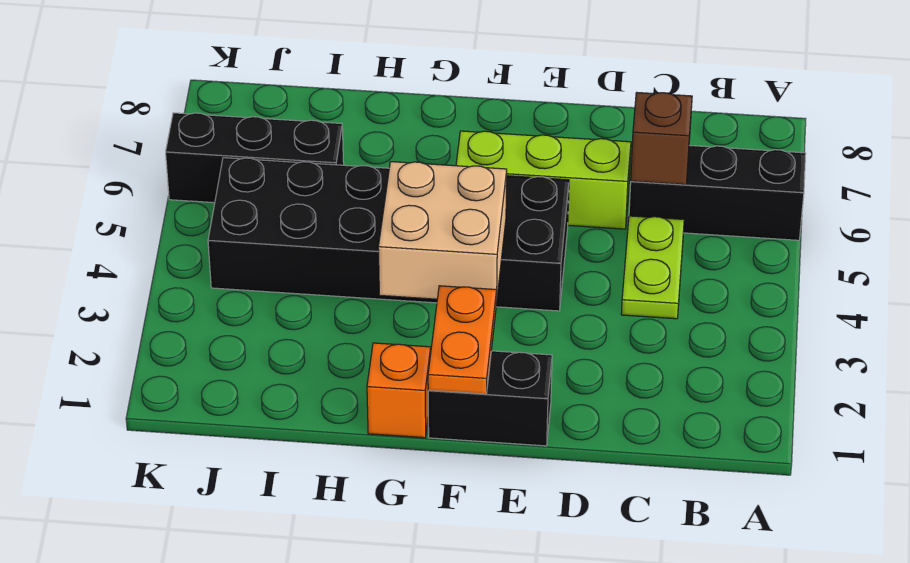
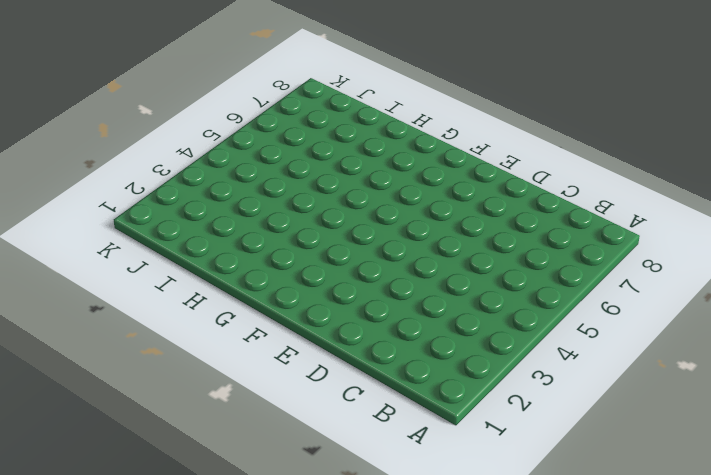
none -> black brick A6:C6 level 1
none -> lime plate C4:C5 level 1

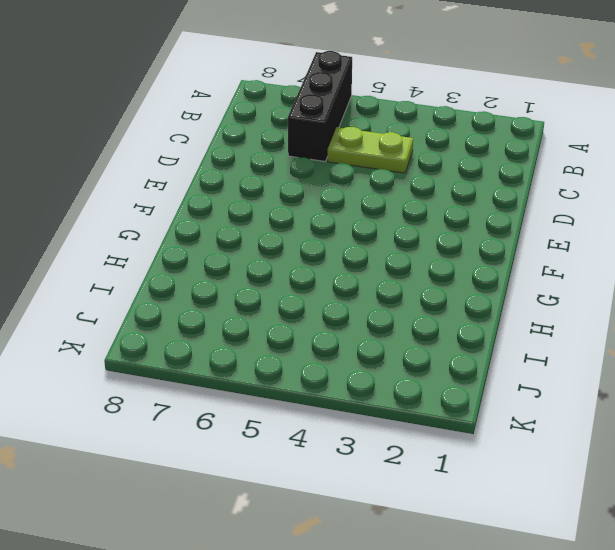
none -> lime brick D6:F6 level 1
none -> black brick E1:F1 level 1

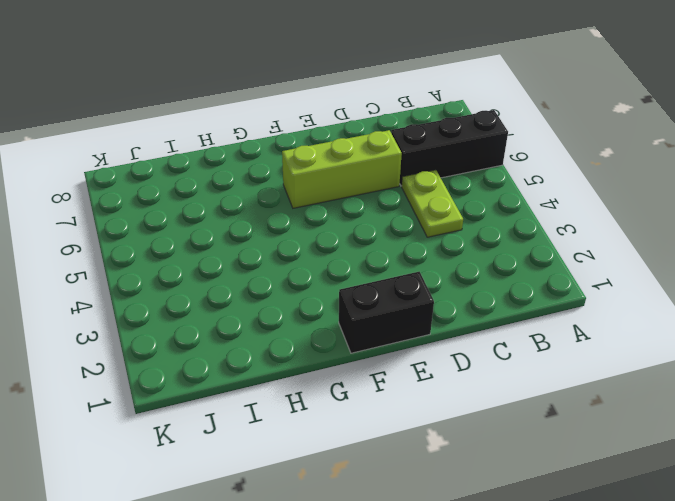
none -> black brick E4:J5 level 1
none -> orange brick G1 level 1

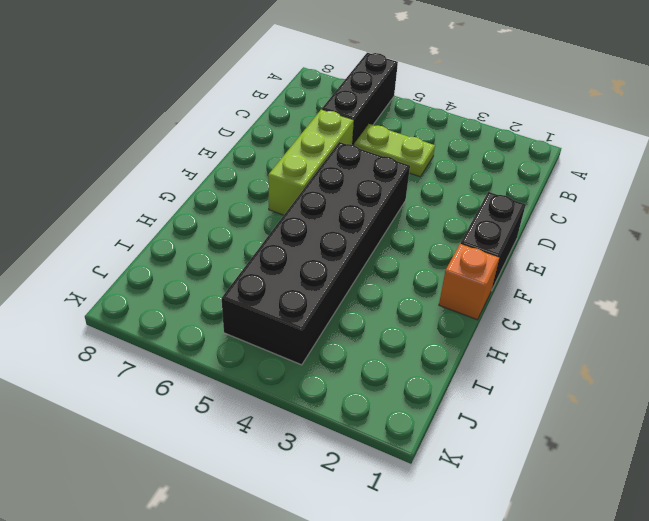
none -> black brick I6:K6 level 1
none -> brown brick C6 level 2

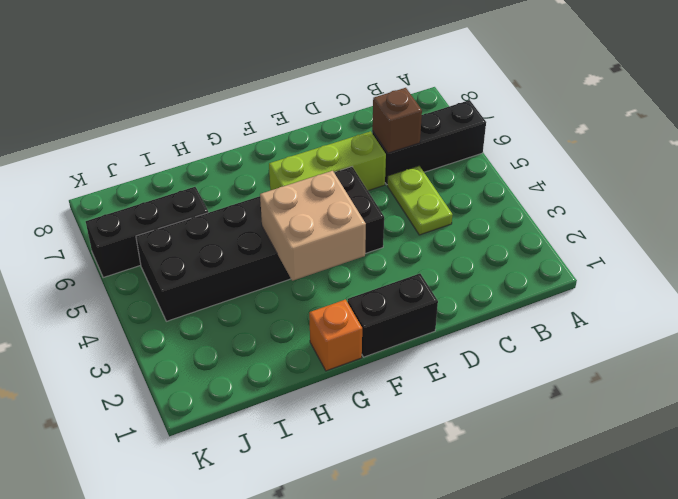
none -> orange plate F1:F2 level 2

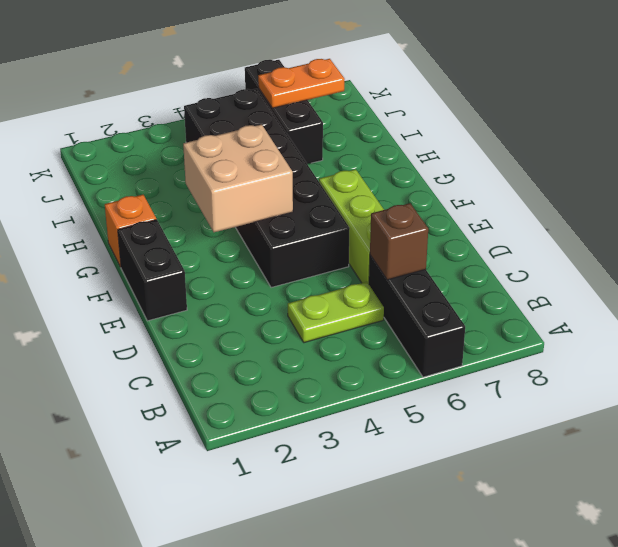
orange plate J6:J7 level 2 -> orange plate F1:F2 level 2

